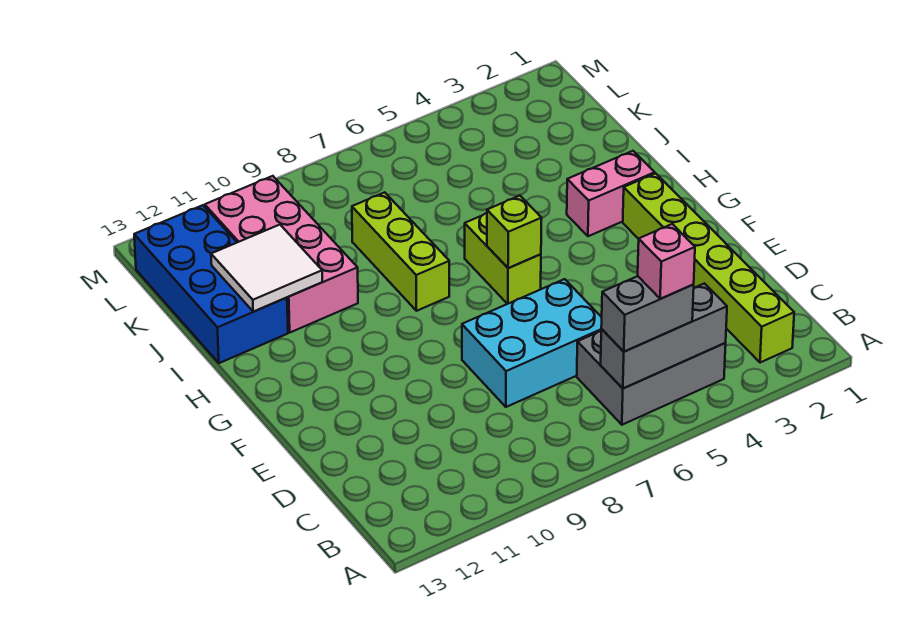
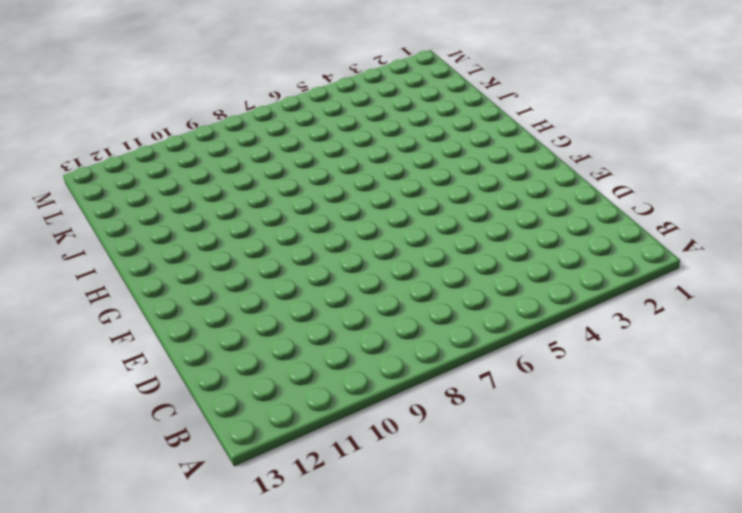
none -> lime brick B2:G2 level 1
none -> grey brick B4:C6 level 1
none -> cyan brick D6:E8 level 1

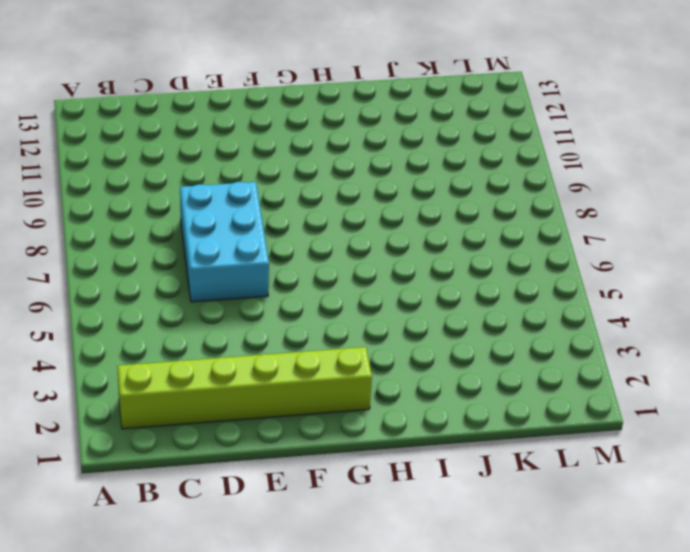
none -> grey brick B4:C6 level 1
none -> lime brick G6:H6 level 1
none -> pink brick H2:H3 level 1

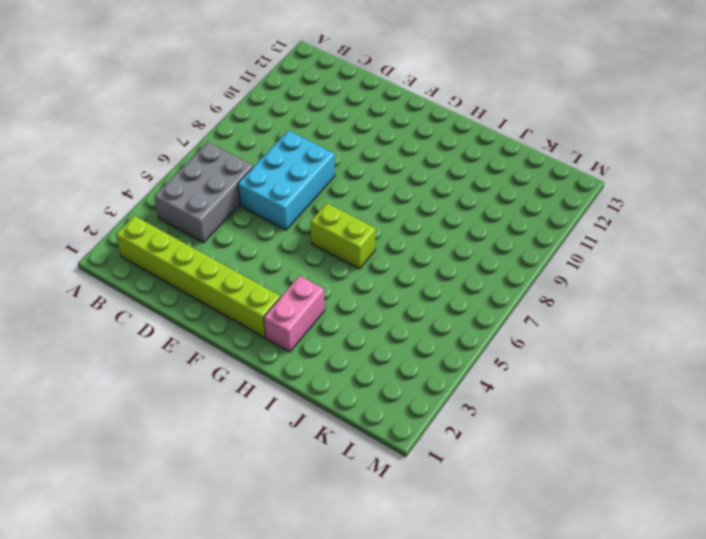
none -> lime brick H8:J8 level 1
none -> pink brick I10:L11 level 1
none -> blue brick I12:L13 level 1

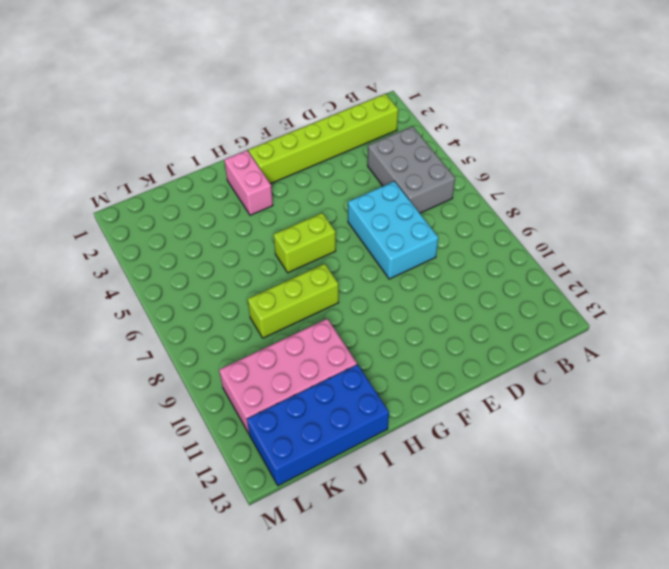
none -> grey brick B4:B6 level 2
none -> lime brick G6 level 2
none -> white tile I11:J12 level 2

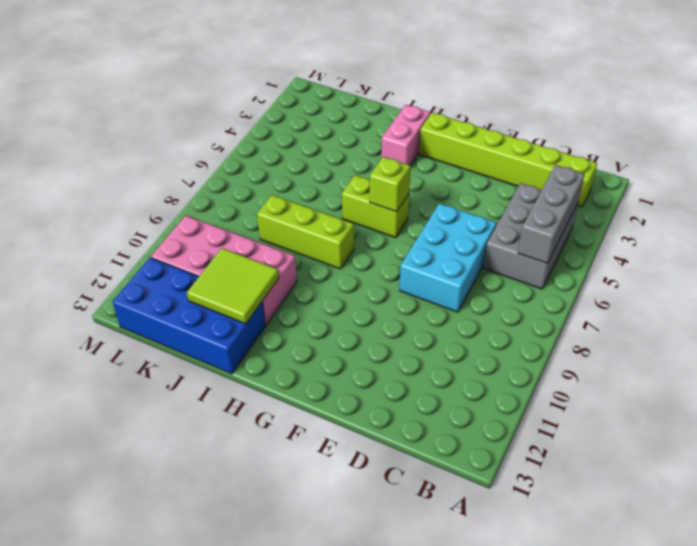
lime tile I11:J12 level 2 -> white tile I11:J12 level 2
none -> grey brick B5:B6 level 3
none -> pink brick B5 level 4

